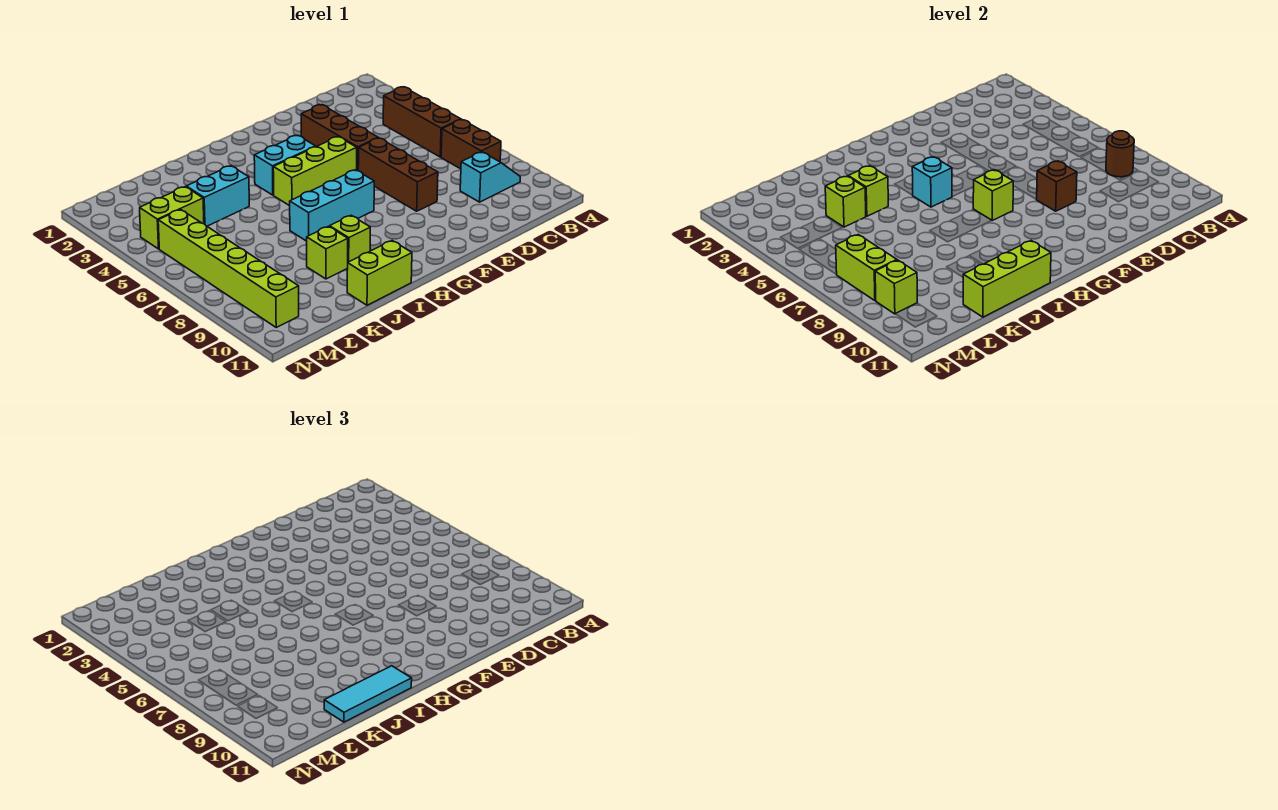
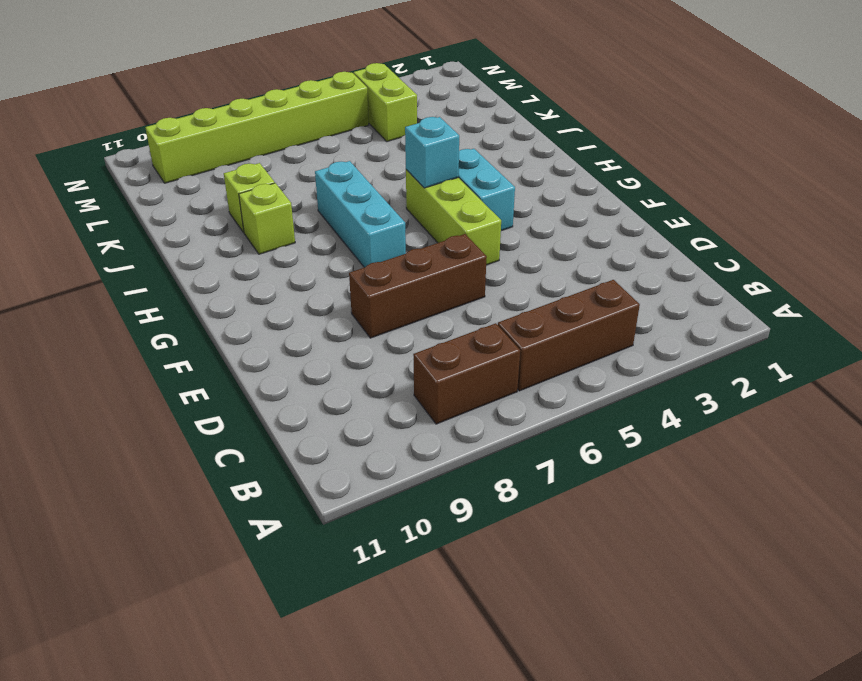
none -> cyan slope B9:C9 level 1 top C
none -> brown brick E3:E5 level 1
none -> lime brick I11:J11 level 1

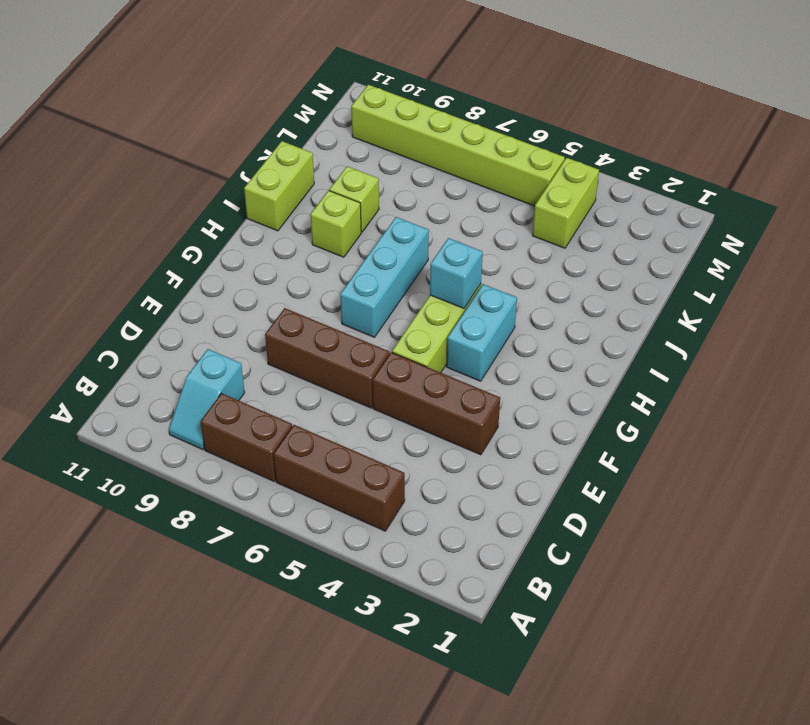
none -> cyan brick J4:K4 level 1
none -> brown round brick B8 level 2
none -> brown brick E8 level 2

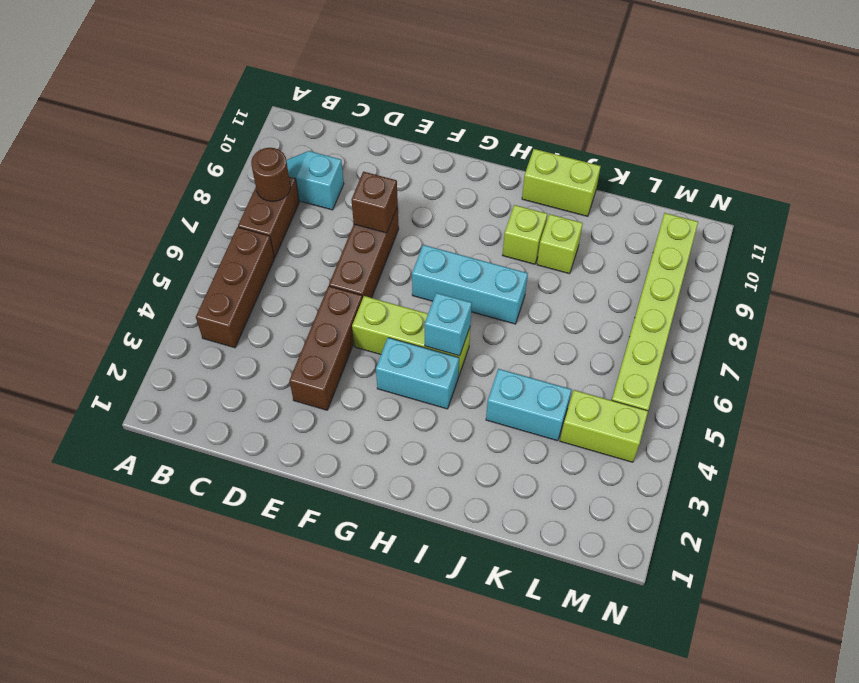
none -> lime brick G7 level 2
none -> lime brick I11:K11 level 2
none -> lime brick J4 level 2

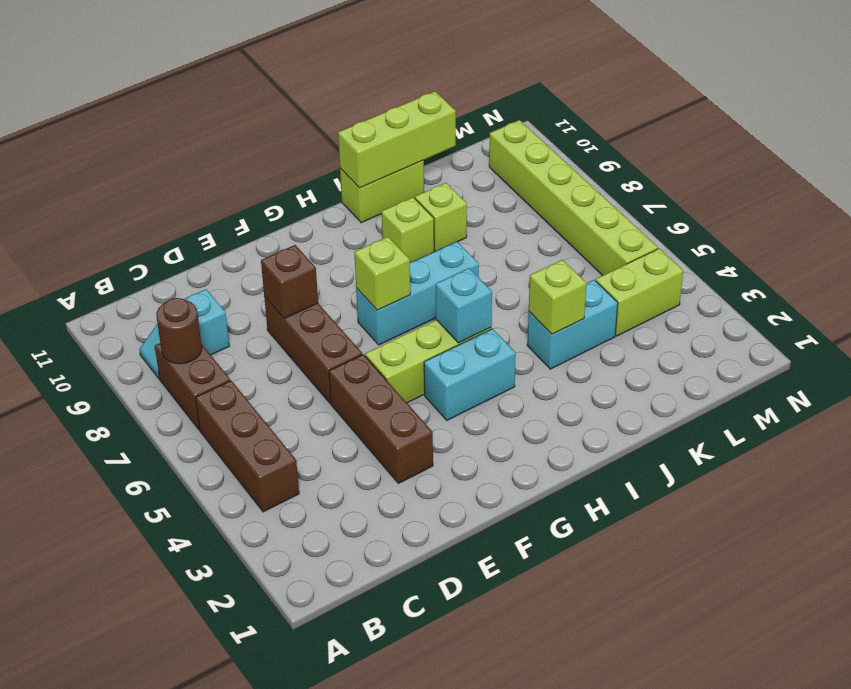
none -> lime brick K4 level 2
none -> lime brick M7:M8 level 2
none -> lime brick M9 level 2

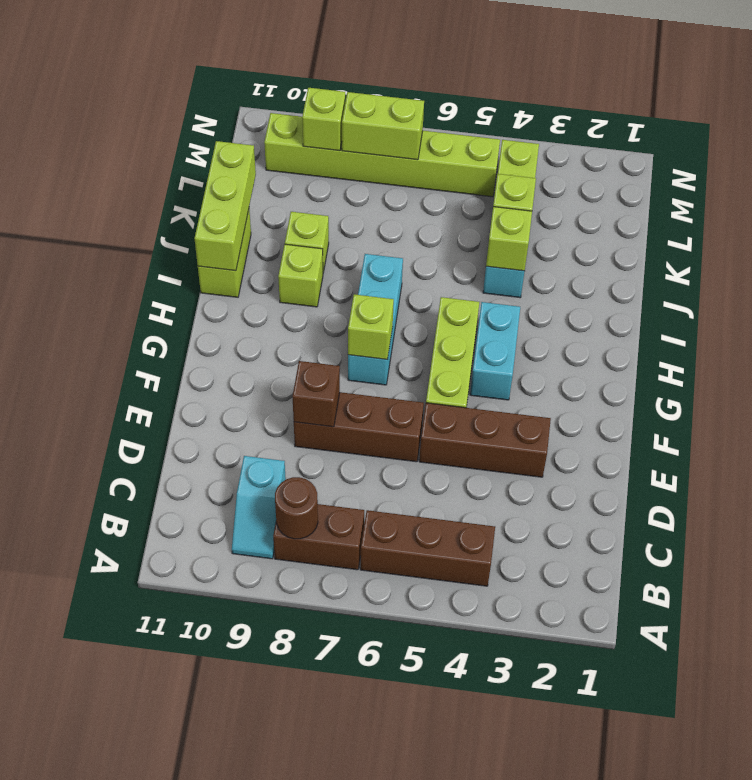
none -> cyan brick H5 level 2
none -> cyan tile I11:K11 level 3

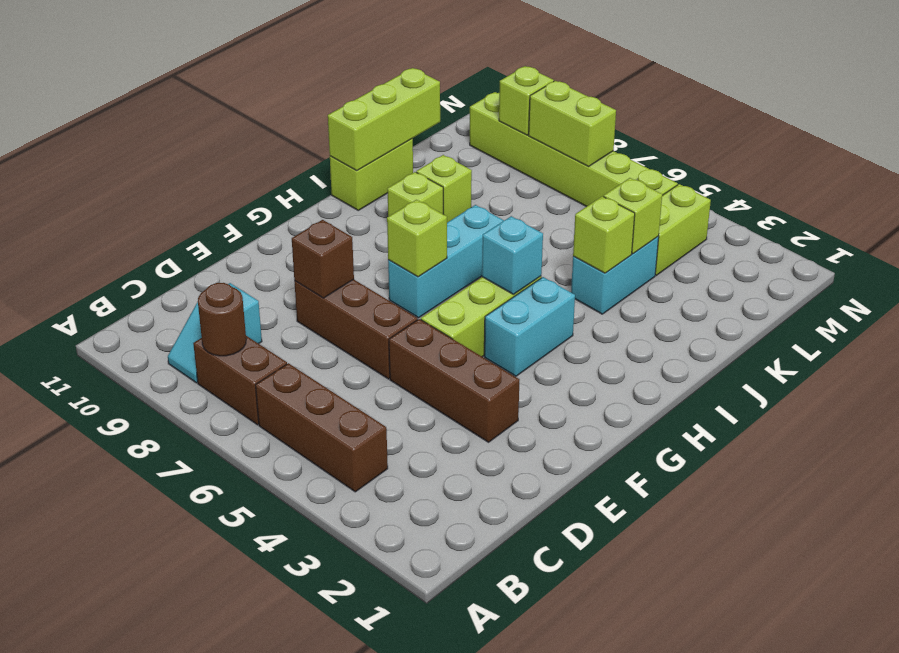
none -> cyan tile I11:K11 level 3

